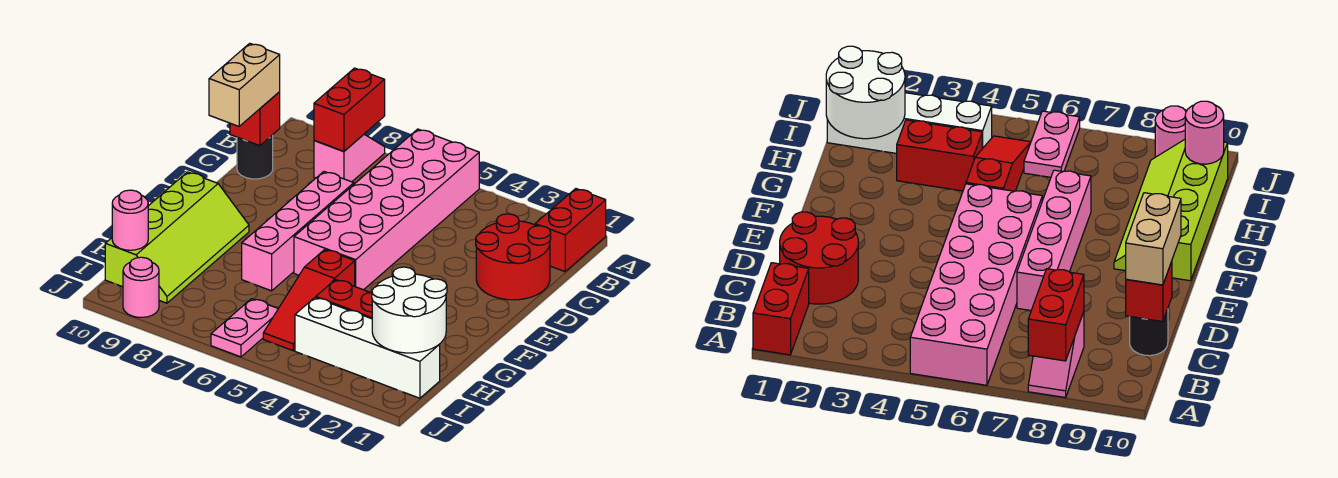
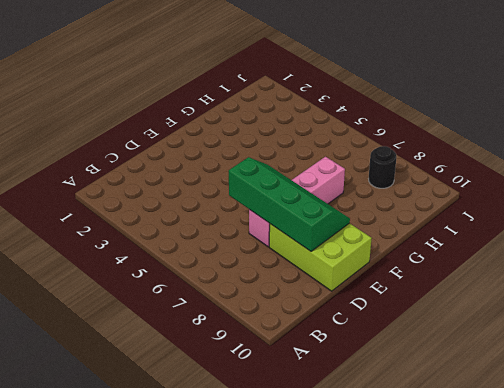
green slope D6:E9 level 2 top D -> none
lime brick D8:E10 level 1 -> none
black round brick I8 level 1 -> black round brick C10 level 1
none -> red brick A1:B1 level 1
none -> pink brick A5:F6 level 1
none -> pink slope A8:B8 level 1 top B

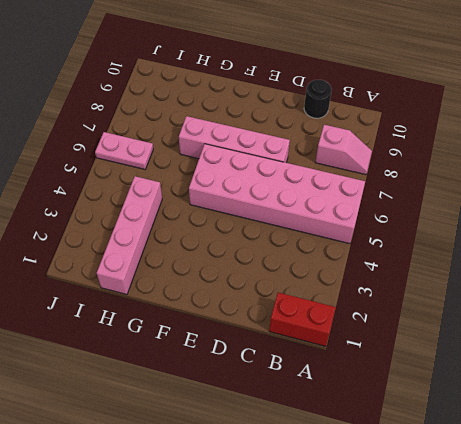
pink brick H1:H4 level 1 -> red brick H3:H4 level 1
none -> red round brick C1:D2 level 1
none -> lime slope F9:I10 level 1 top 10
none -> red slope G5:I5 level 1 top G

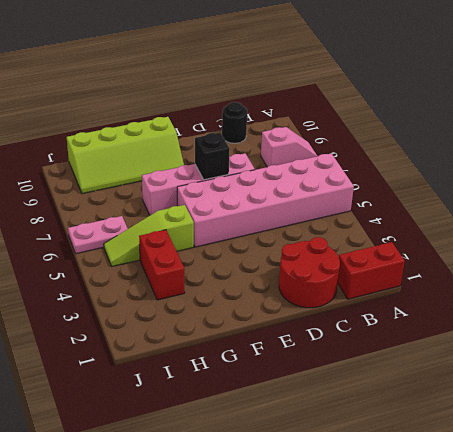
black brick E7 level 2 -> none
lime slope G5:I5 level 1 top G -> red slope G5:I5 level 1 top G
none -> white brick I1:I4 level 1
none -> pink round brick J9 level 1
none -> red brick A8:B8 level 2

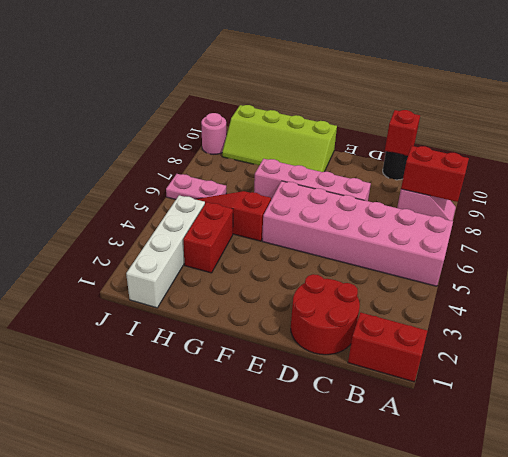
none -> white round brick H1:I2 level 2
none -> pink round brick I10 level 2
none -> tan brick C10:D10 level 3

